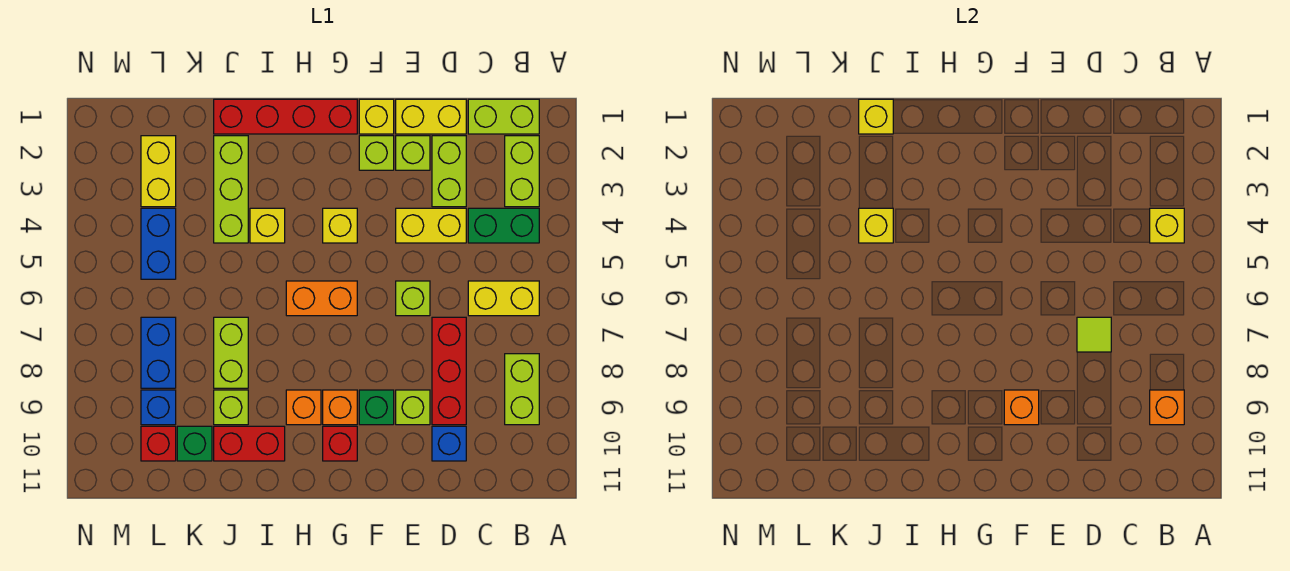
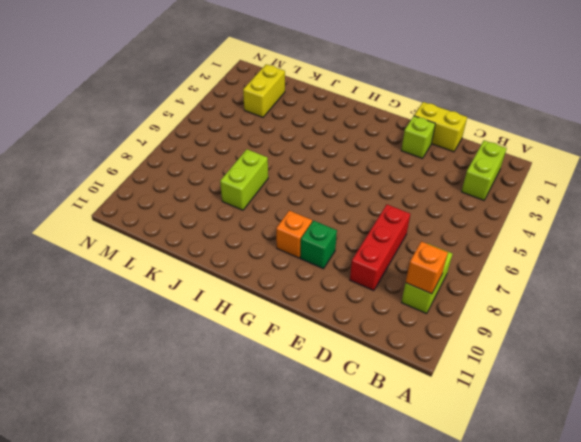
none -> lime brick B1:C1 level 1
none -> green brick B4:C4 level 1
none -> yellow brick B6:C6 level 1
none -> lime brick D2:D3 level 1

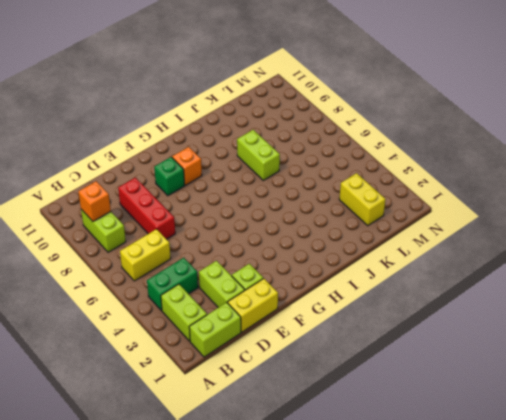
none -> yellow brick D4:E4 level 1
none -> blue brick D10 level 1
none -> lime brick E6 level 1
none -> lime brick E9 level 1

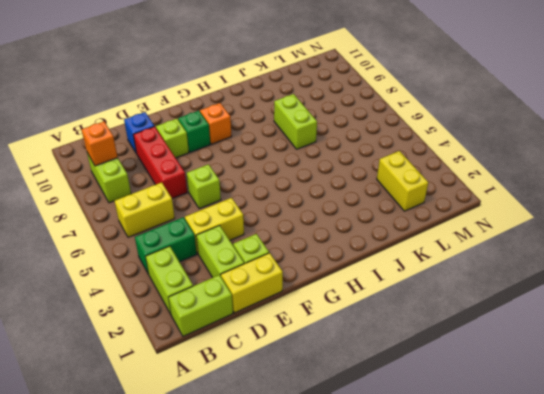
none -> yellow brick F1 level 1
none -> lime brick F2 level 1
none -> red brick G1:J1 level 1
none -> yellow brick G4 level 1

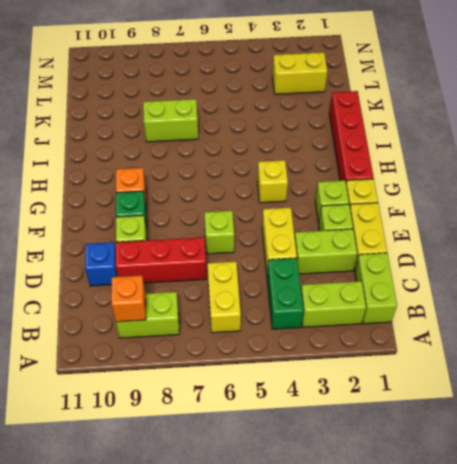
none -> orange brick G6:H6 level 1
none -> red brick G10 level 1
none -> orange brick H9 level 1
none -> yellow brick I4 level 1

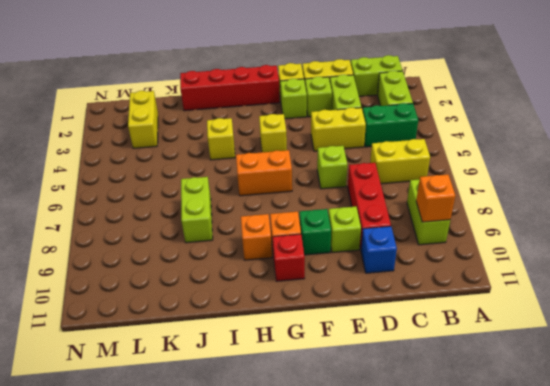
none -> red brick I10:J10 level 1
none -> lime brick J2:J4 level 1
none -> lime brick J9 level 1
none -> green brick K10 level 1

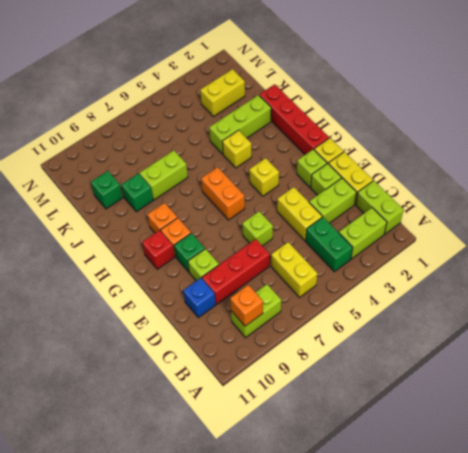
green brick J9 level 1 -> lime brick J9 level 1
none -> red brick I10:J10 level 1
none -> blue brick L4:L5 level 1
none -> blue brick L7:L8 level 1
none -> blue brick L9 level 1

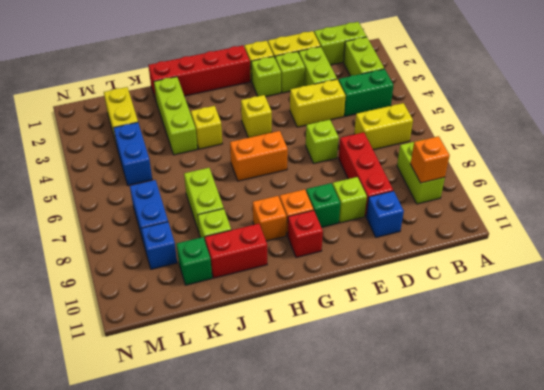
none -> red brick L10 level 1
none -> yellow brick B4 level 2
none -> lime tile D7 level 2
none -> orange brick F9 level 2

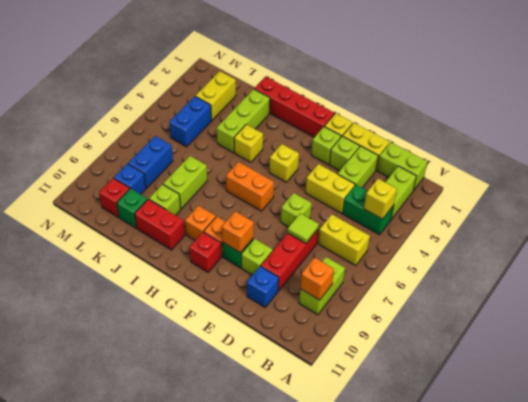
none -> yellow brick J1 level 2
none -> yellow brick J4 level 2

